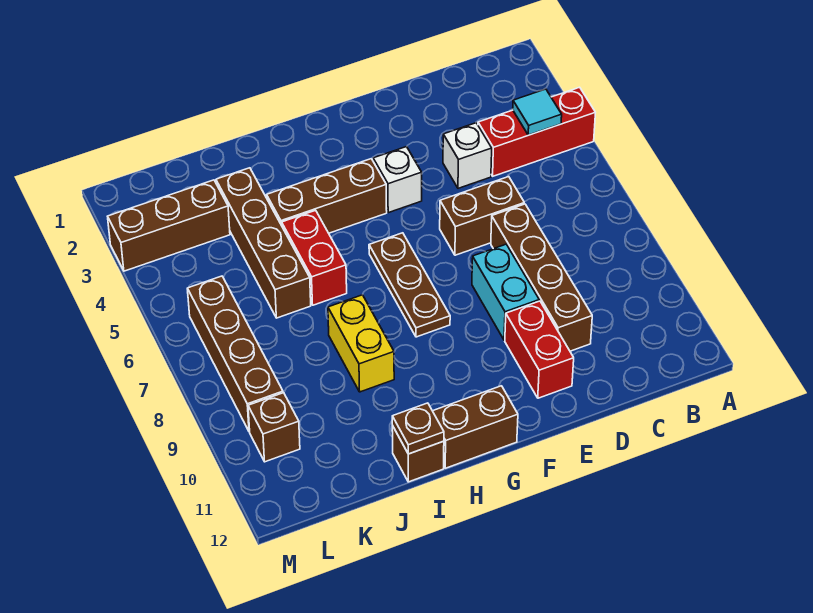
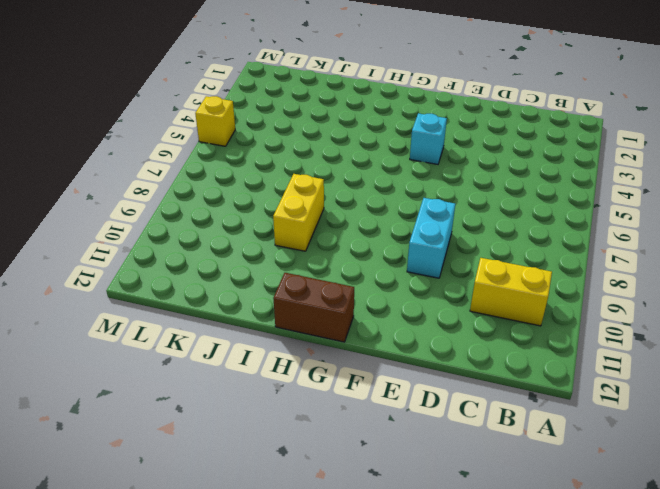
yellow brick B10:C10 level 1 -> none
cyan brick F4 level 1 -> white brick F4 level 1
yellow brick M5 level 1 -> none
none -> red brick A4:C4 level 1
none -> white brick D4 level 1
none -> brown brick D6:E6 level 1

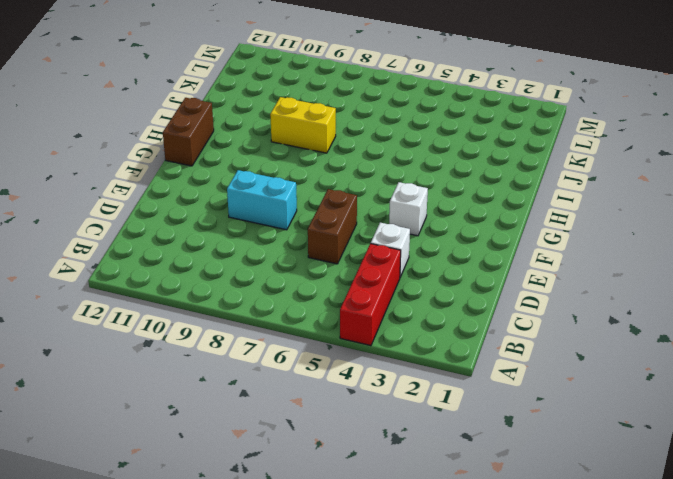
none -> brown brick D7:D10 level 1
none -> red brick E10:E11 level 1
none -> brown brick G4:I4 level 1

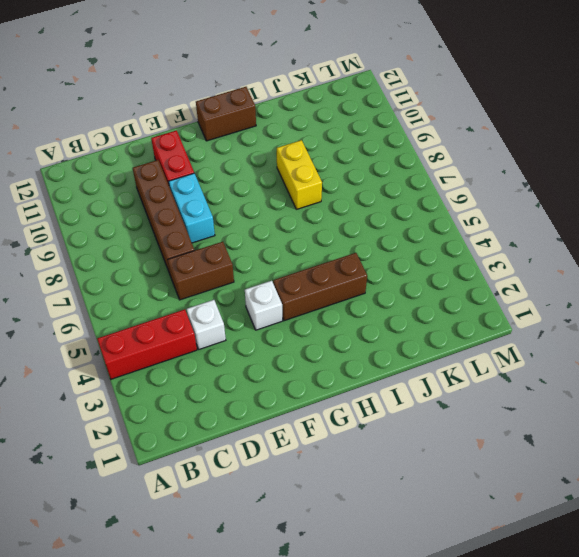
none -> brown plate G6:G8 level 1
none -> red brick I5:I6 level 1
none -> brown brick I12 level 1

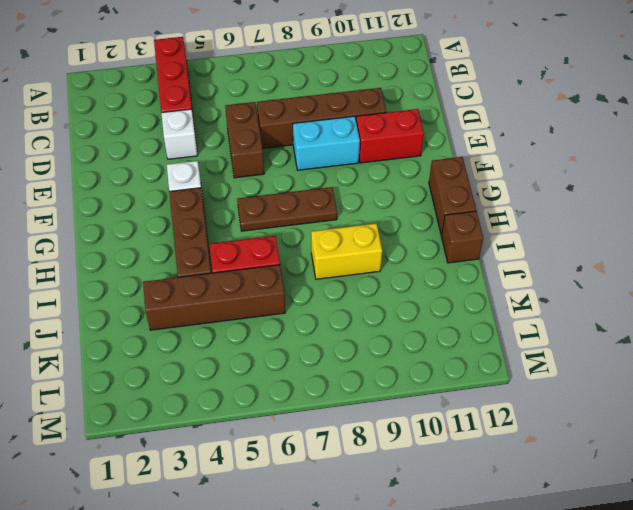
none -> brown brick K3:M3 level 1
none -> brown brick L6:L9 level 1
none -> brown brick L10 level 1

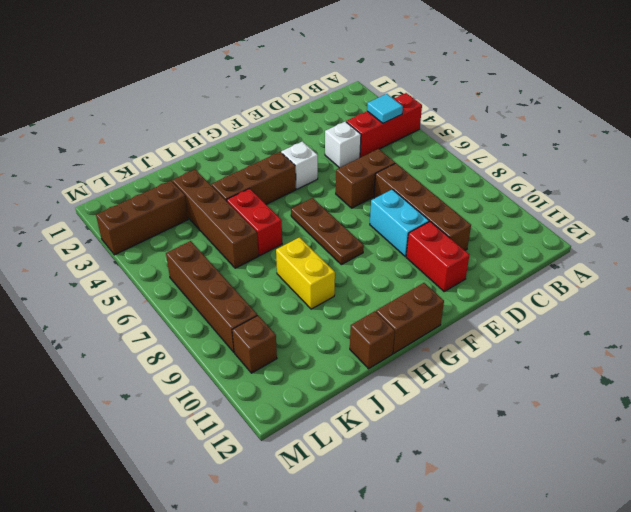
none -> brown plate I12 level 2

